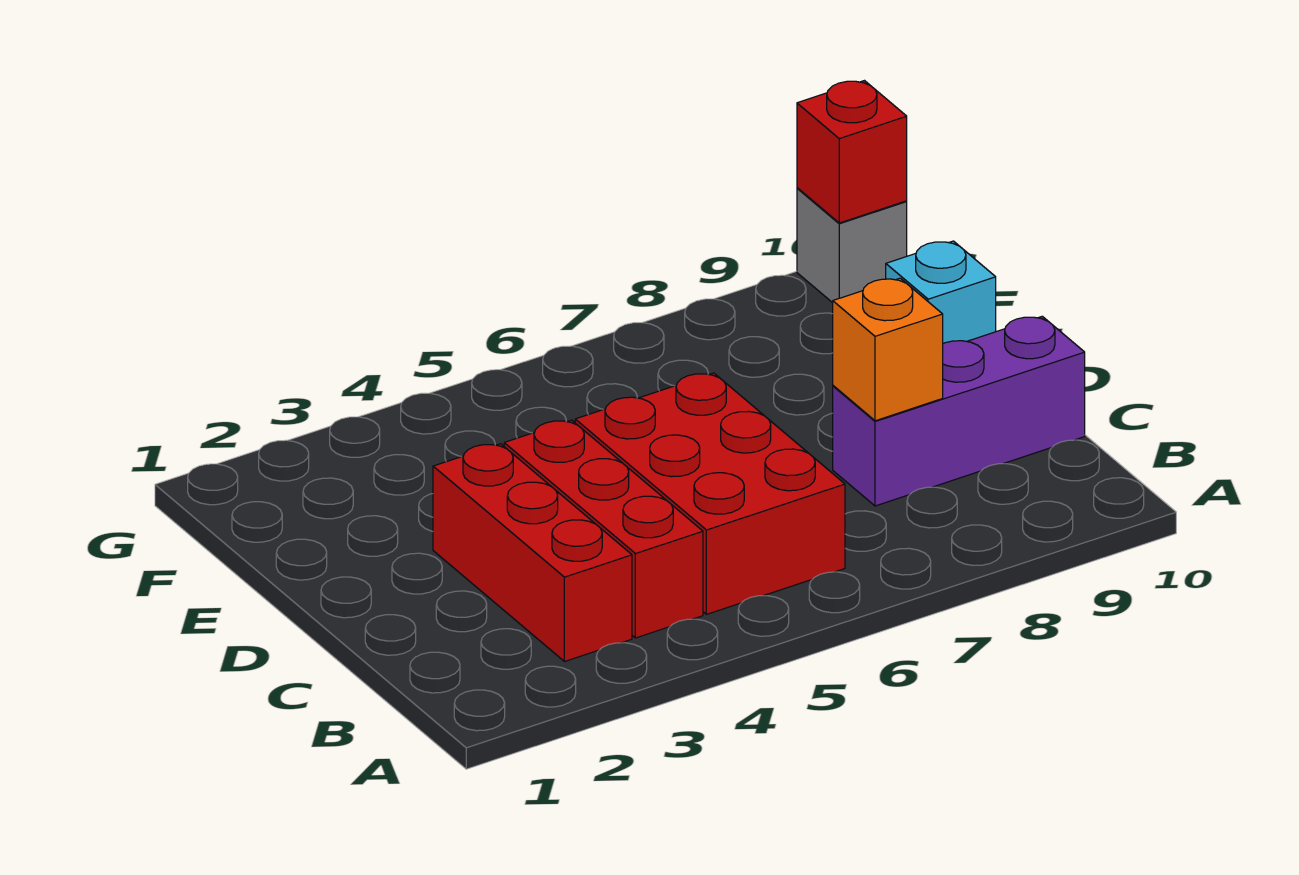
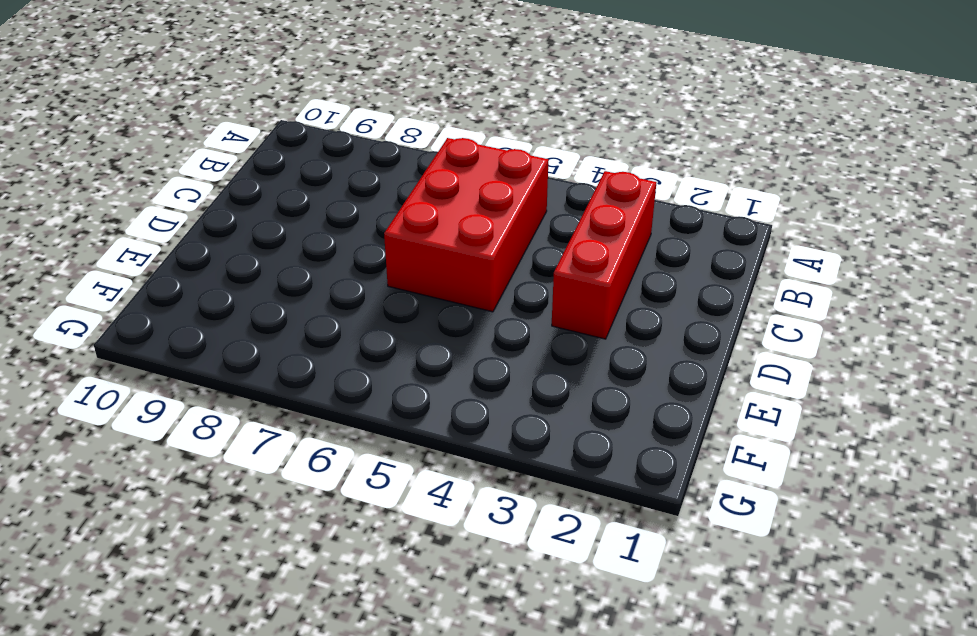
none -> red brick B4:D4 level 1
none -> purple brick C8:C10 level 1

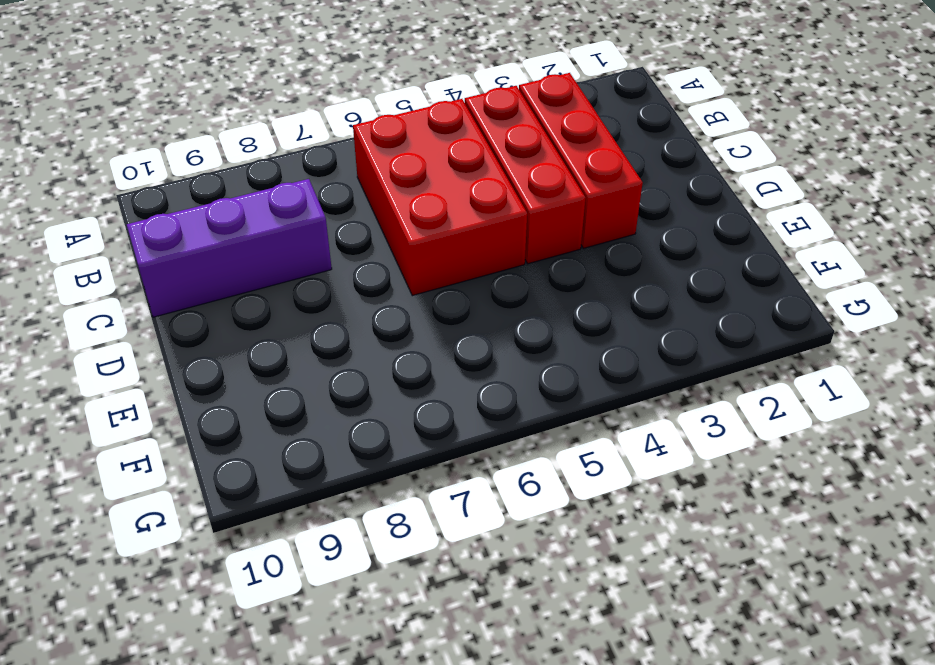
none -> cyan brick E10 level 1
none -> grey brick G10 level 1

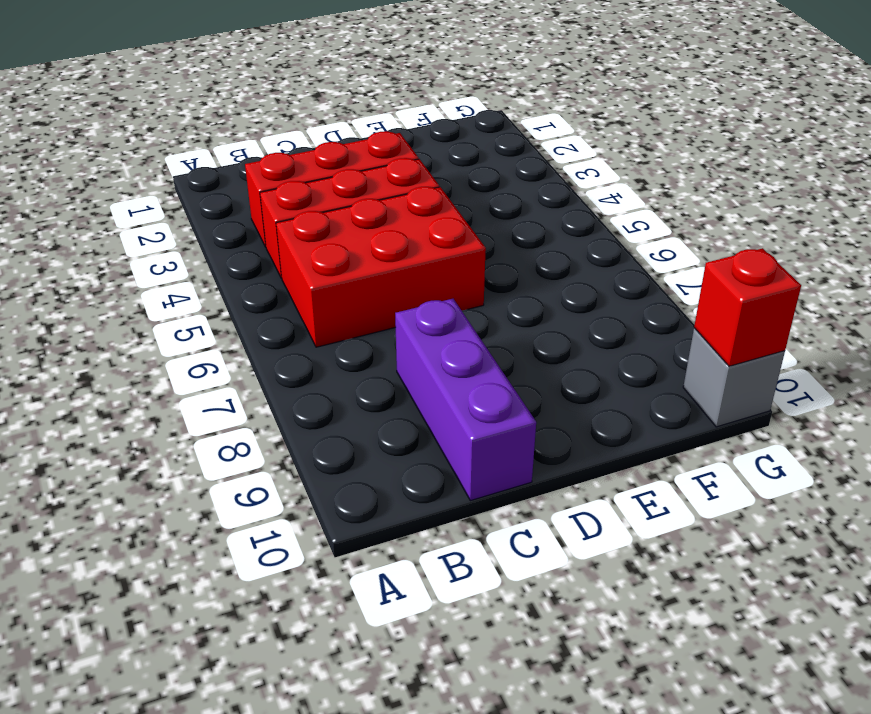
none -> cyan brick E10 level 1
none -> orange brick C8 level 2

